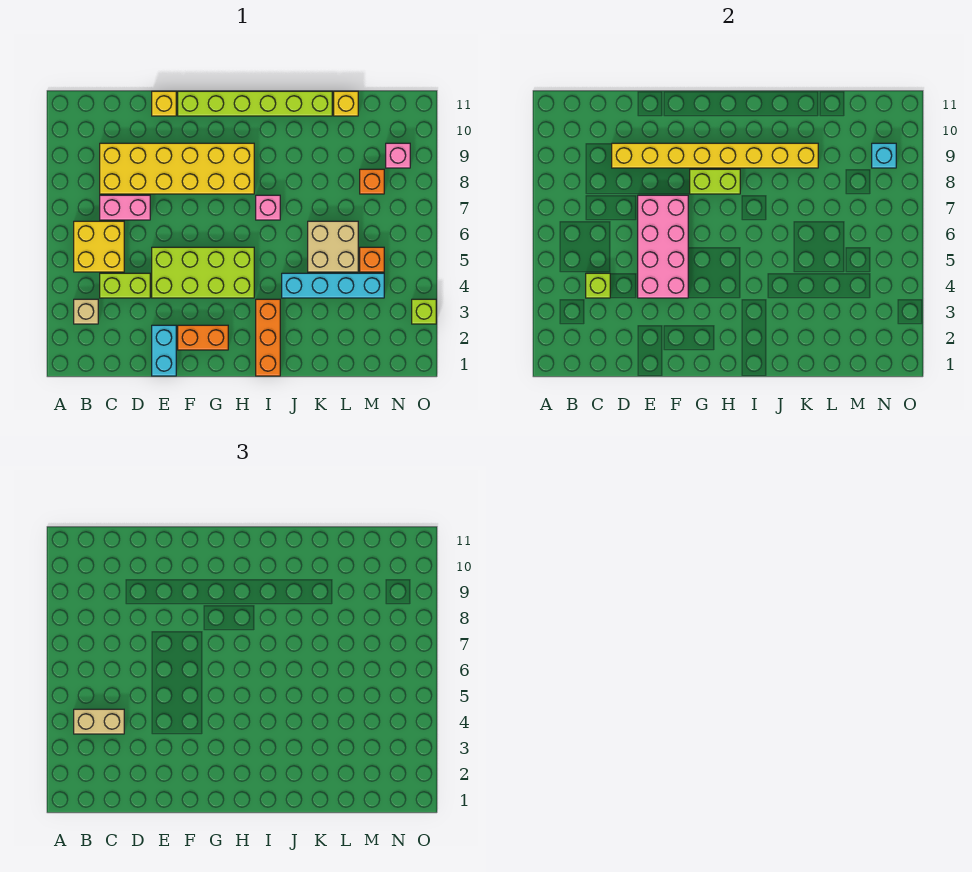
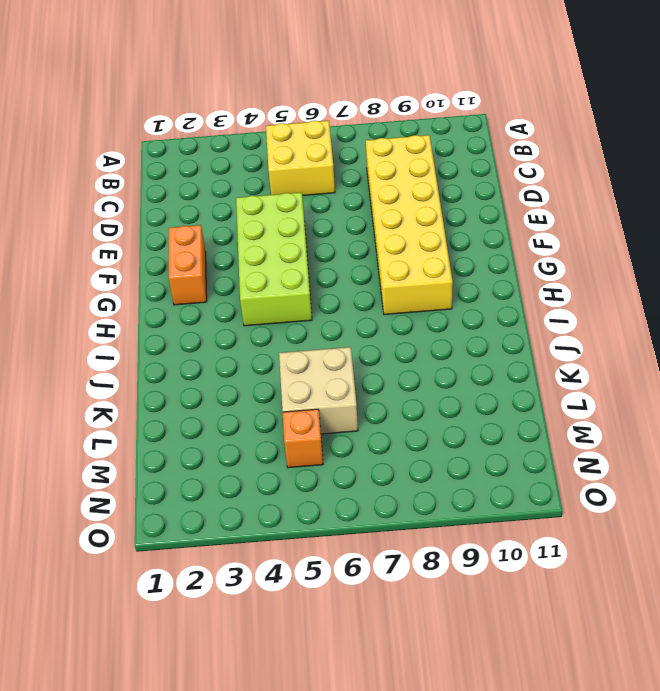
none -> tan brick B3 level 1
none -> lime brick C4:D4 level 1
none -> pink brick C7:D7 level 1

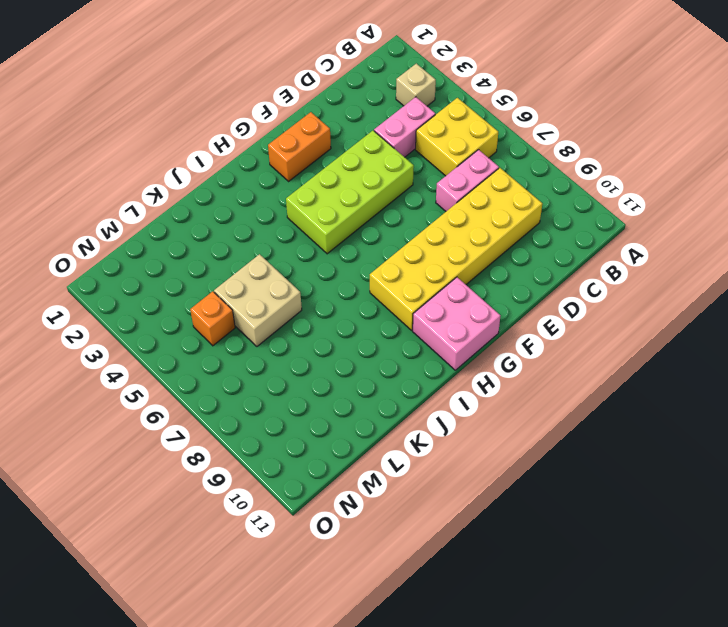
pink brick C4:D4 level 1 -> lime brick C4:D4 level 1
pink brick G10:H11 level 1 -> lime brick F11:K11 level 1
none -> cyan brick E1:E2 level 1
none -> yellow brick E11 level 1
none -> orange brick I1:I3 level 1

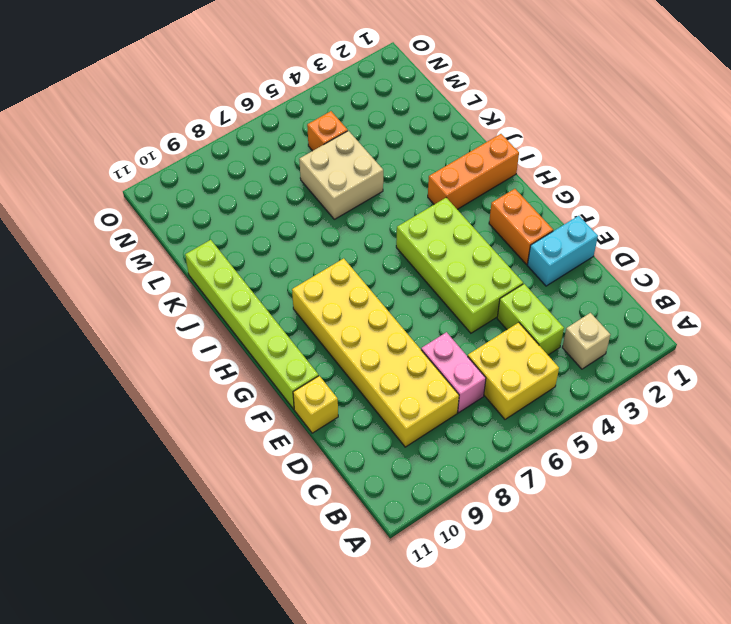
none -> pink brick I7 level 1
none -> cyan brick J4:M4 level 1
none -> yellow brick L11 level 1

